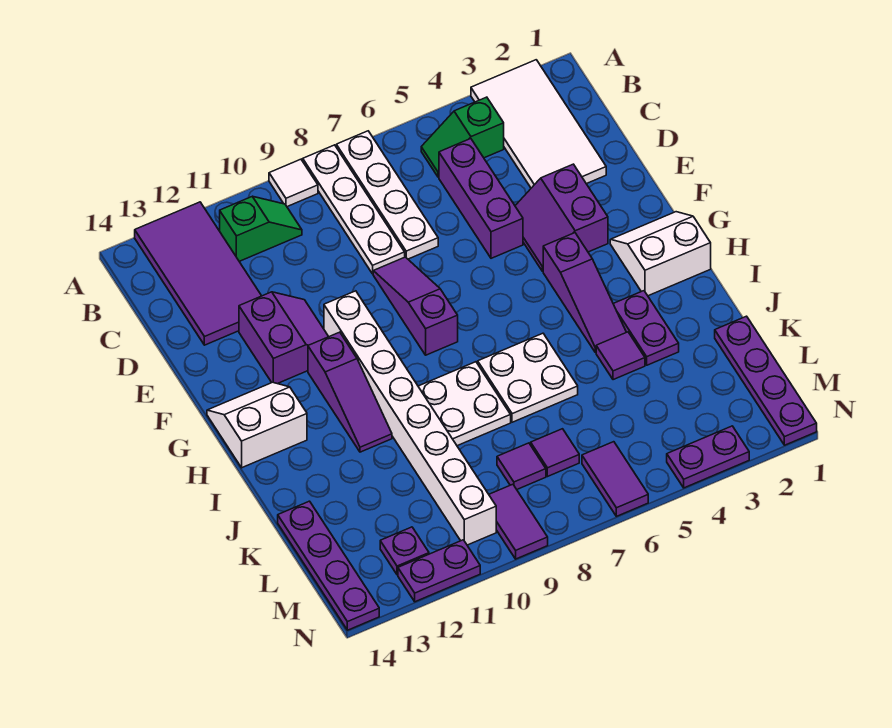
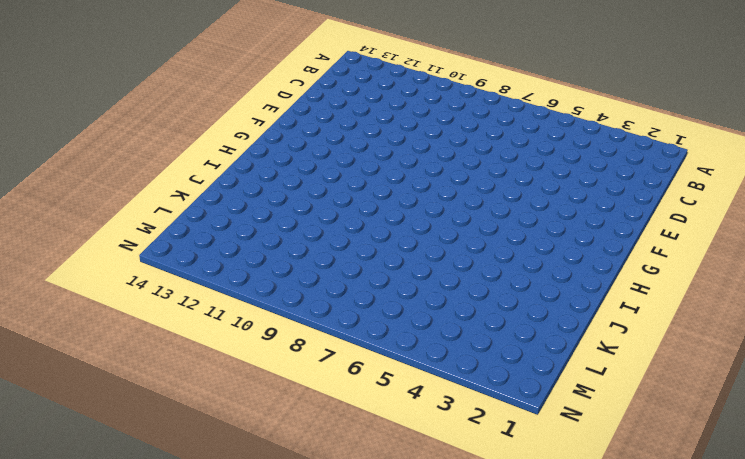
none -> white tile A2:D3 level 1
none -> white plate A7:D7 level 1
none -> white plate A8:D8 level 1

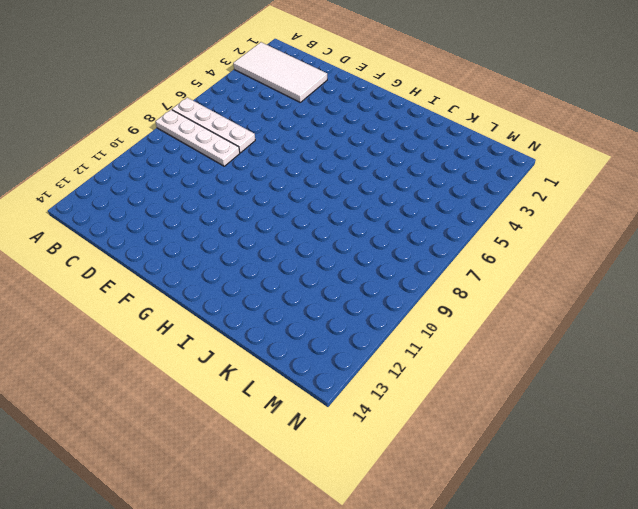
none -> white tile A9 level 1
none -> purple tile A12:D13 level 1
none -> green slope B4:B5 level 1 top 4

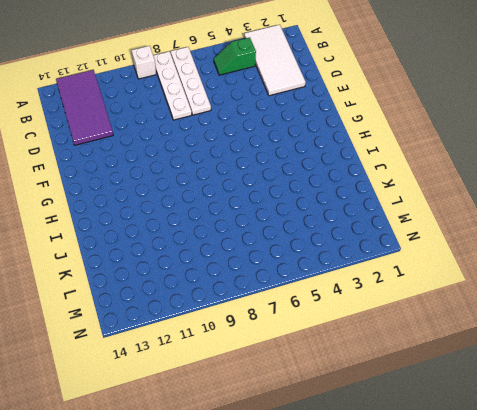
white brick A9 level 1 -> white tile A9 level 1
none -> green slope B10:B11 level 1 top 11
none -> purple brick C5:E5 level 1
none -> purple slope E3:F4 level 1 top 3

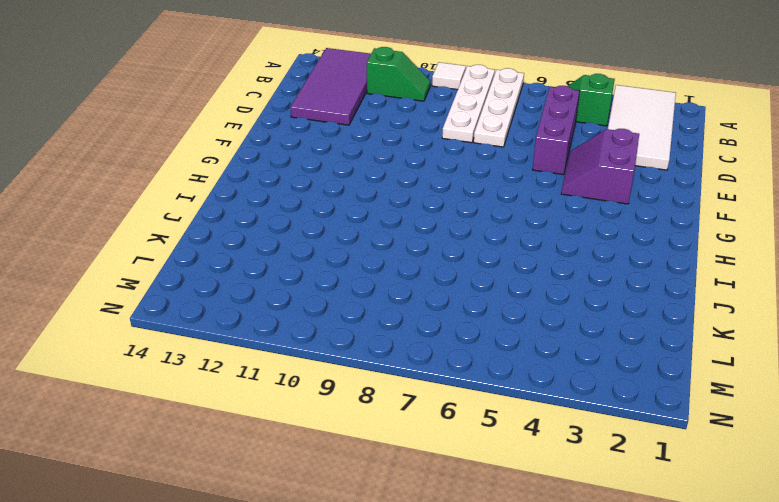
none -> purple slope E8:G8 level 1 top G
none -> purple slope E11:F12 level 1 top 12
none -> white brick F10:M10 level 1

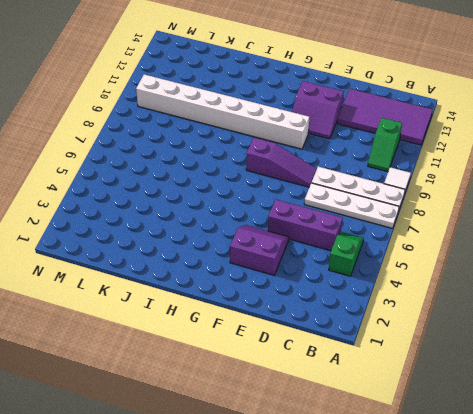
none -> white tile A2:D3 level 1
none -> white slope G1:H2 level 1 top H
none -> purple slope G4:I4 level 1 top G

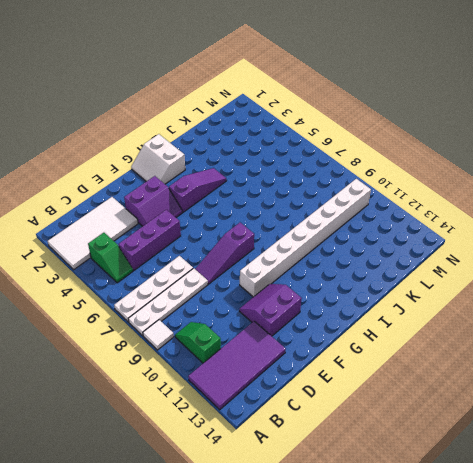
none -> purple slope G11:I11 level 1 top G
none -> white slope G13:H14 level 1 top H
none -> purple plate I3:J3 level 1

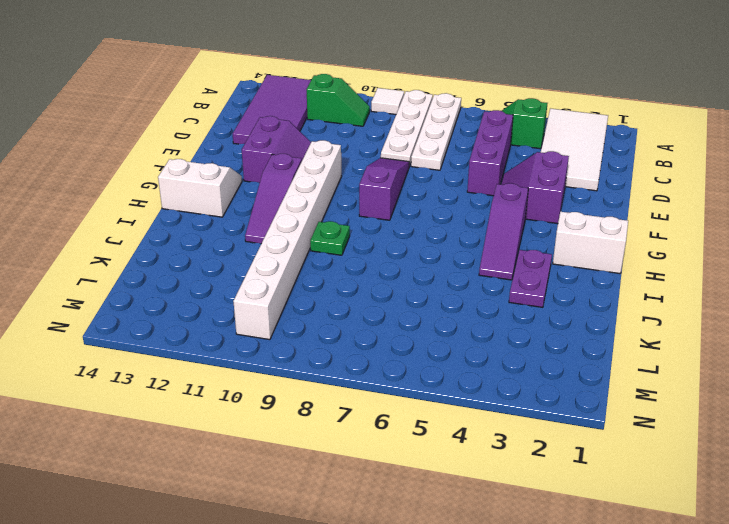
green plate I9 level 1 -> white plate I8:J9 level 1
none -> white plate I6:J7 level 1
none -> purple tile J4 level 1
none -> purple plate K1:N1 level 1

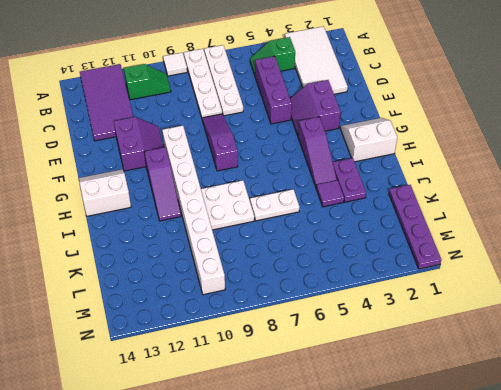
white plate J6:J7 level 1 -> white plate I6:J7 level 1
none -> purple plate K14:N14 level 1
none -> purple tile L7 level 1
none -> purple tile L8 level 1

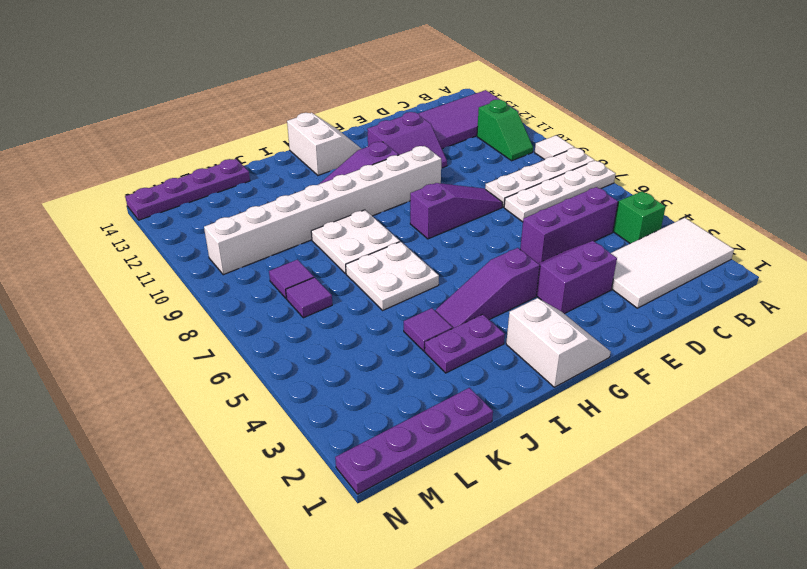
none -> purple tile M6:N6 level 1
none -> purple tile M9:N9 level 1
none -> purple plate M12 level 1

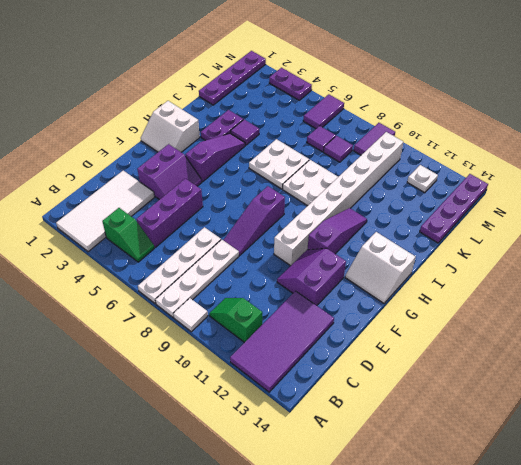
white plate M12 level 1 -> purple plate M12 level 1
none -> purple plate N11:N12 level 1

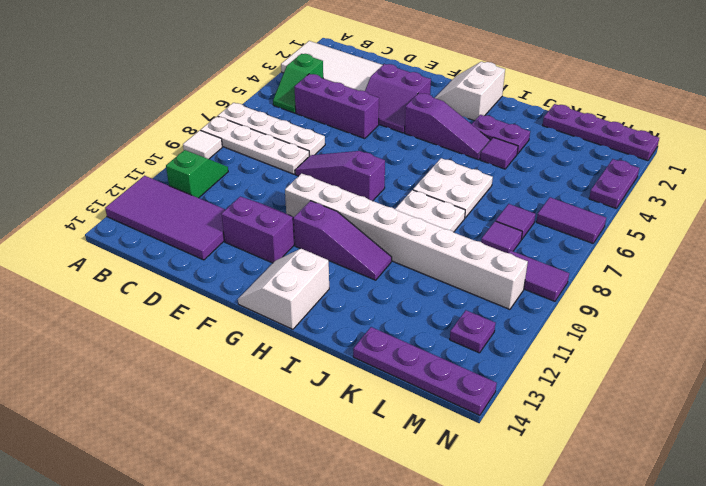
none -> purple plate N11:N12 level 1

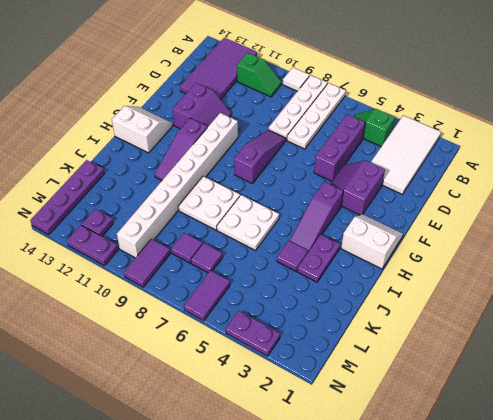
none -> purple plate K1:N1 level 1

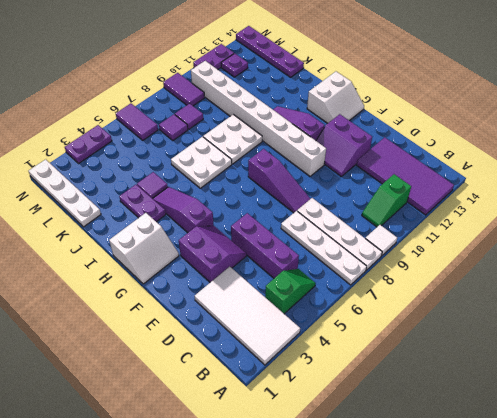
white plate K1:N1 level 1 -> purple plate K1:N1 level 1

